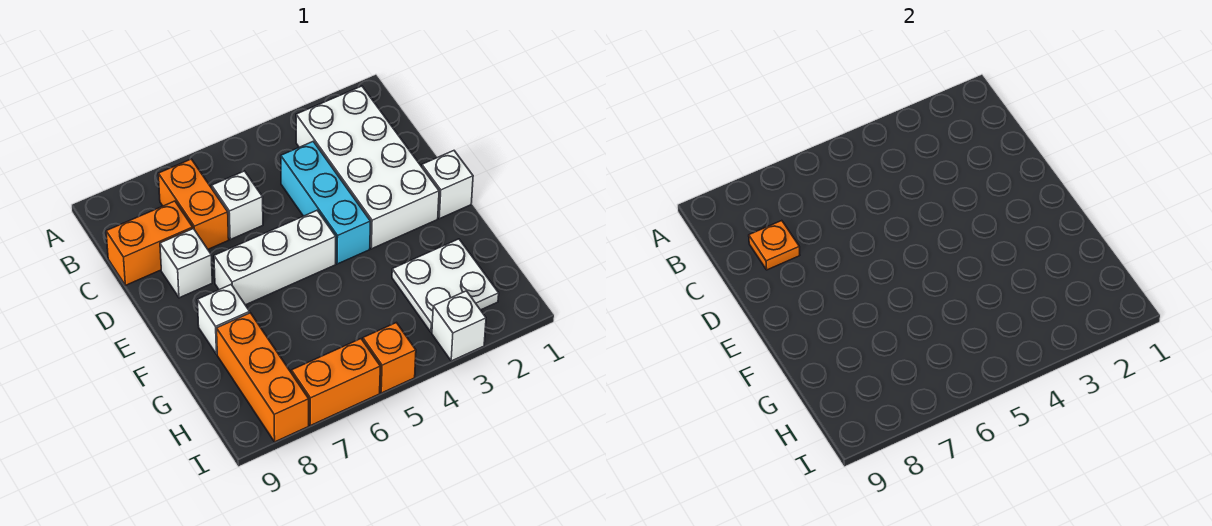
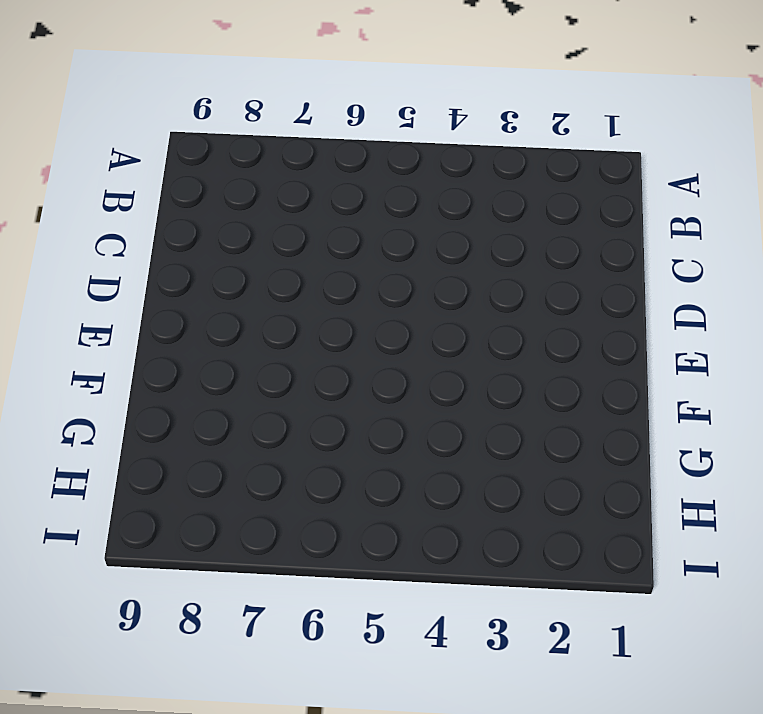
none -> white brick B2:E3 level 1
none -> orange brick B7:C7 level 1
none -> cyan brick C4:E4 level 1

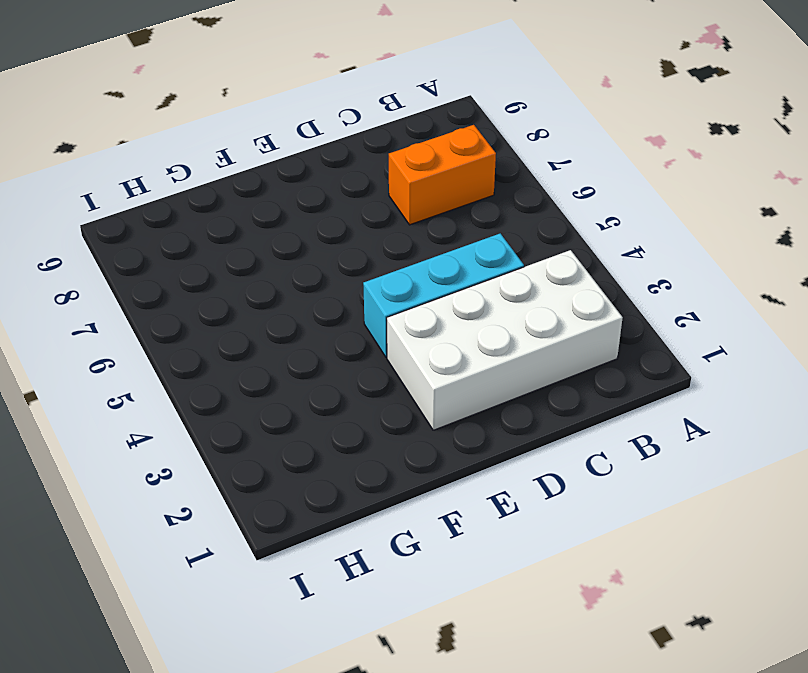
none -> white brick C6 level 1
none -> orange brick C8:C9 level 1
none -> white brick D8 level 1

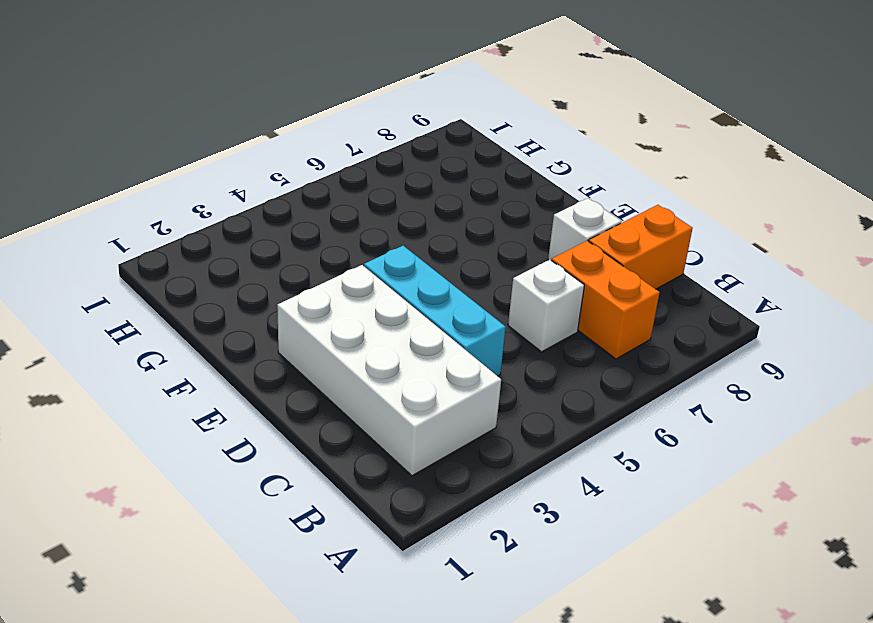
none -> white brick E1 level 1
none -> white brick E5:E7 level 1
none -> white brick F8 level 1

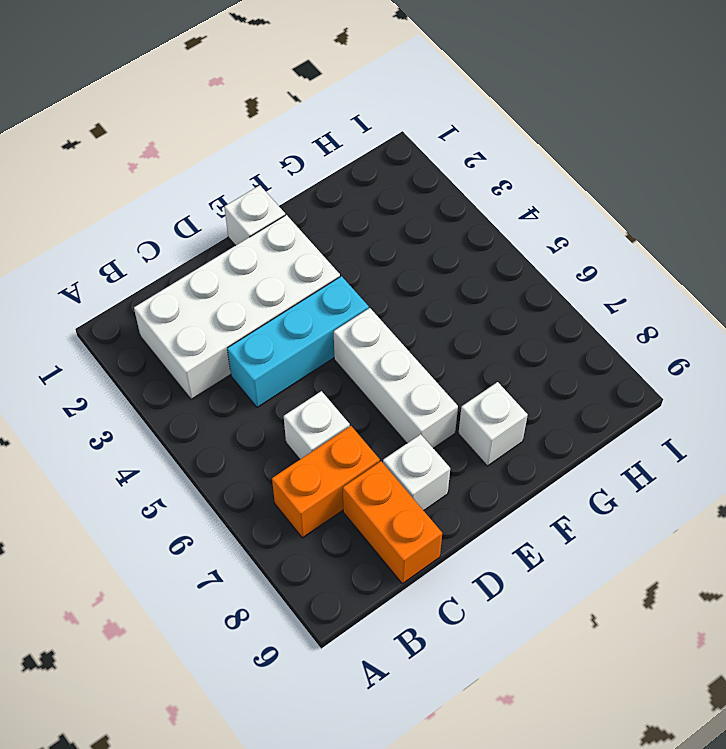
none -> white plate G2:H3 level 1
none -> orange brick G8:I8 level 1
none -> white brick I3 level 1

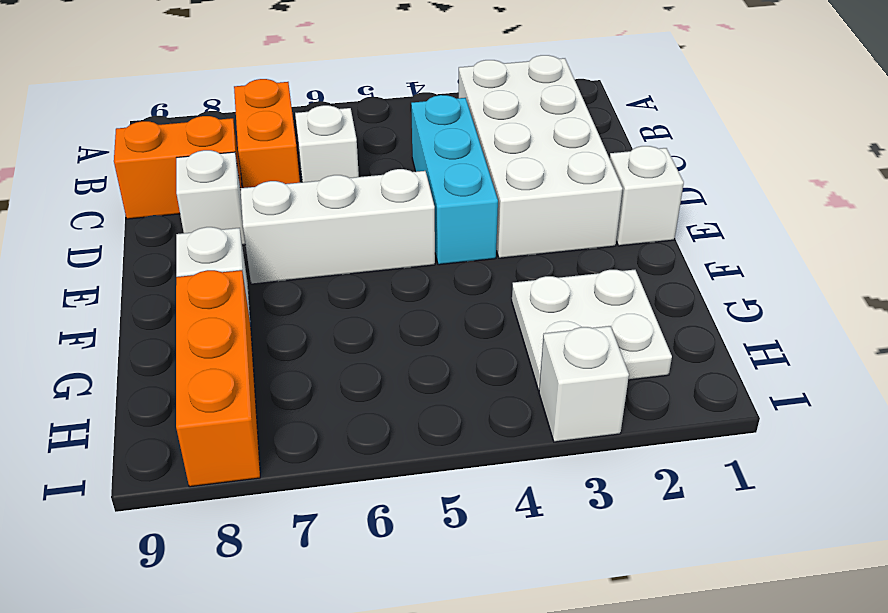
none -> orange brick I5 level 1
none -> orange brick I6:I7 level 1
none -> orange plate C8 level 2

